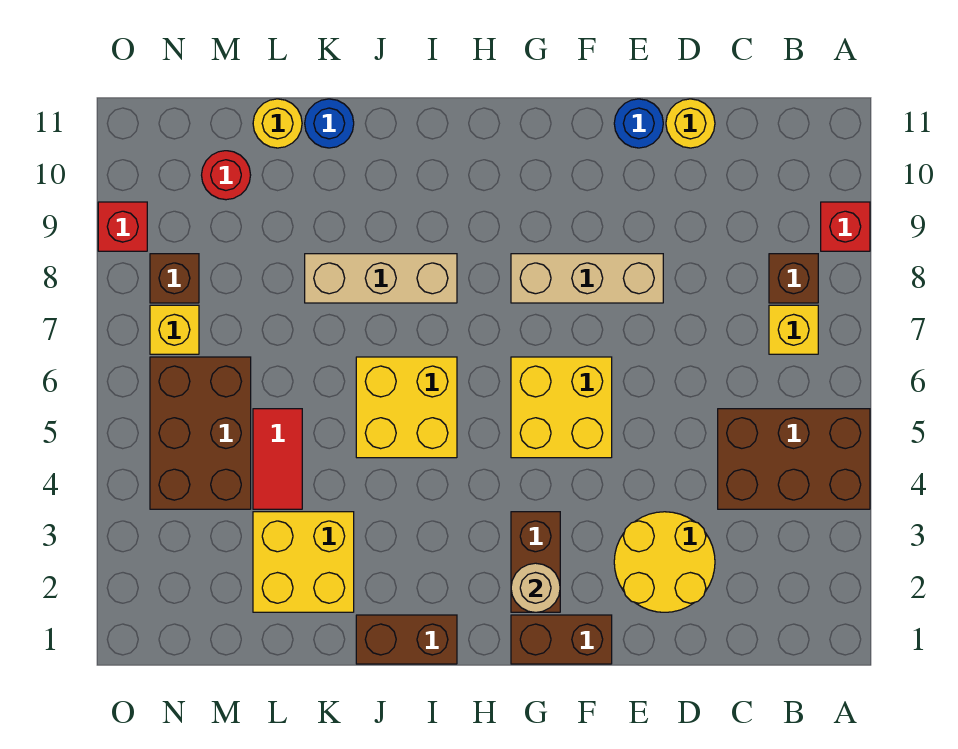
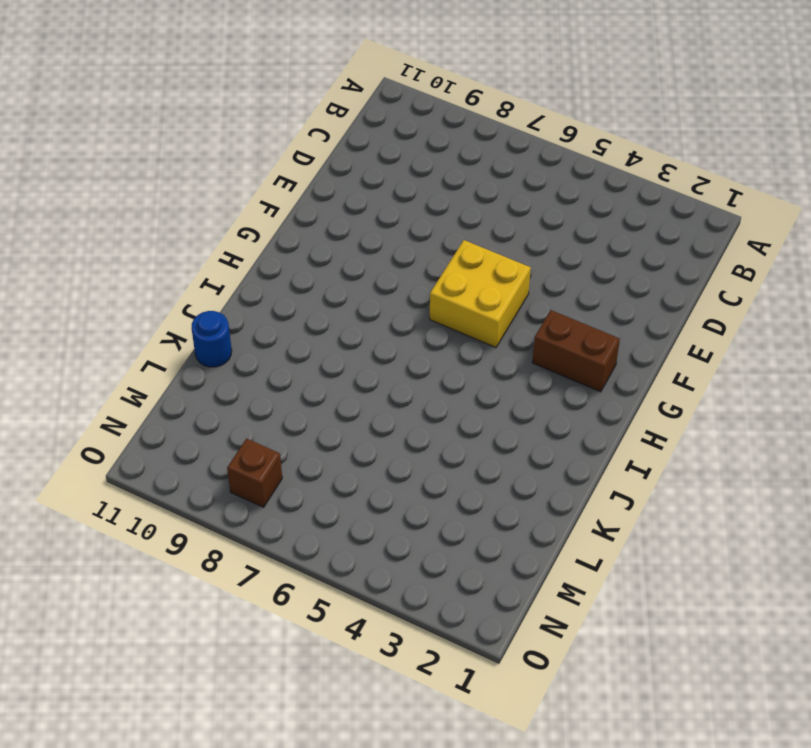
none -> brown brick A4:C5 level 1
none -> red brick A9 level 1
none -> yellow brick B7 level 1

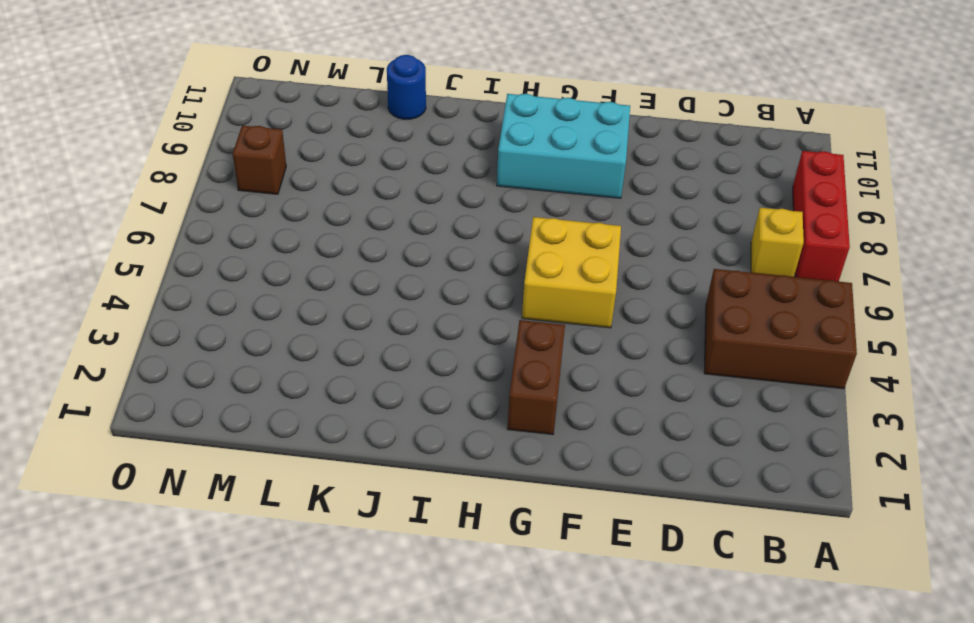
red brick A7:A9 level 1 -> red brick A9 level 1
cyan brick F9:H10 level 1 -> none
none -> brown brick B8 level 1
none -> yellow round brick D2:E3 level 1
none -> yellow round brick D11 level 1

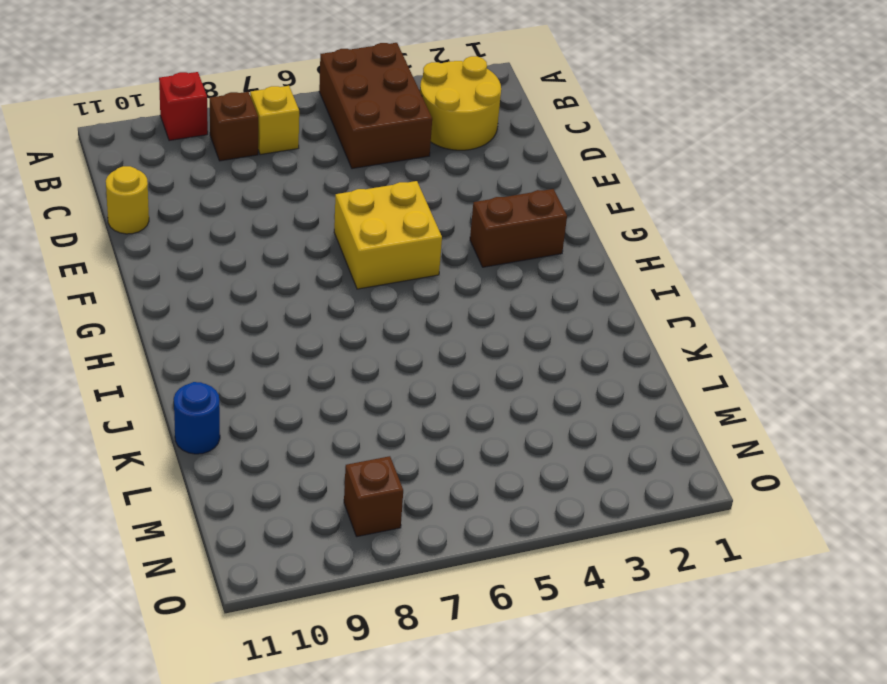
yellow round brick B2:C3 level 1 -> yellow round brick D2:E3 level 1
none -> tan brick E8:G8 level 1
none -> blue round brick E11 level 1
none -> brown brick F1:G1 level 1

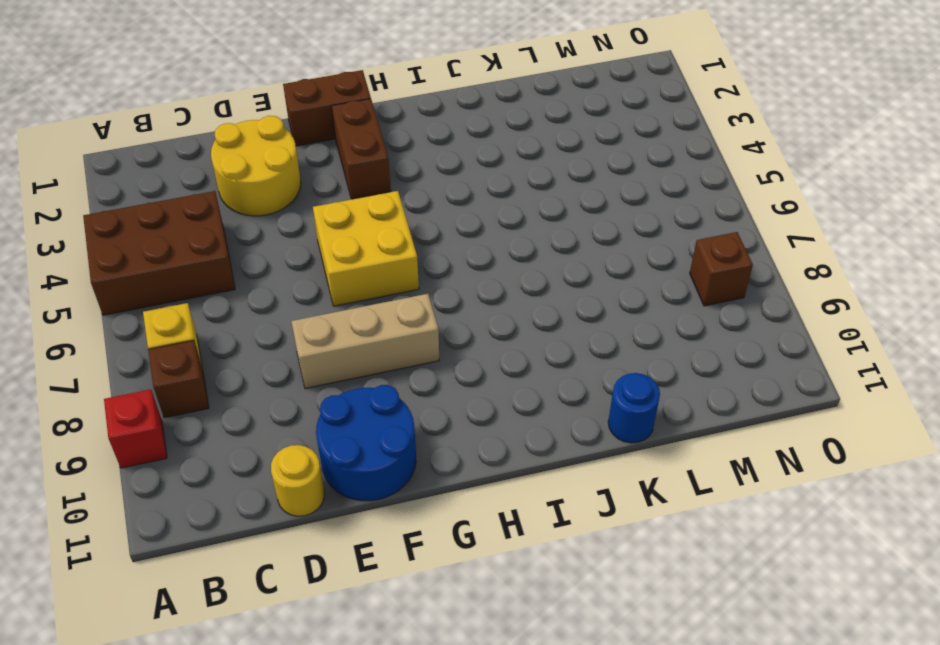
blue round brick E10:F11 level 1 -> blue round brick E11 level 1
none -> brown brick I1:J1 level 1
none -> yellow brick I5:J6 level 1
none -> tan brick I8:K8 level 1

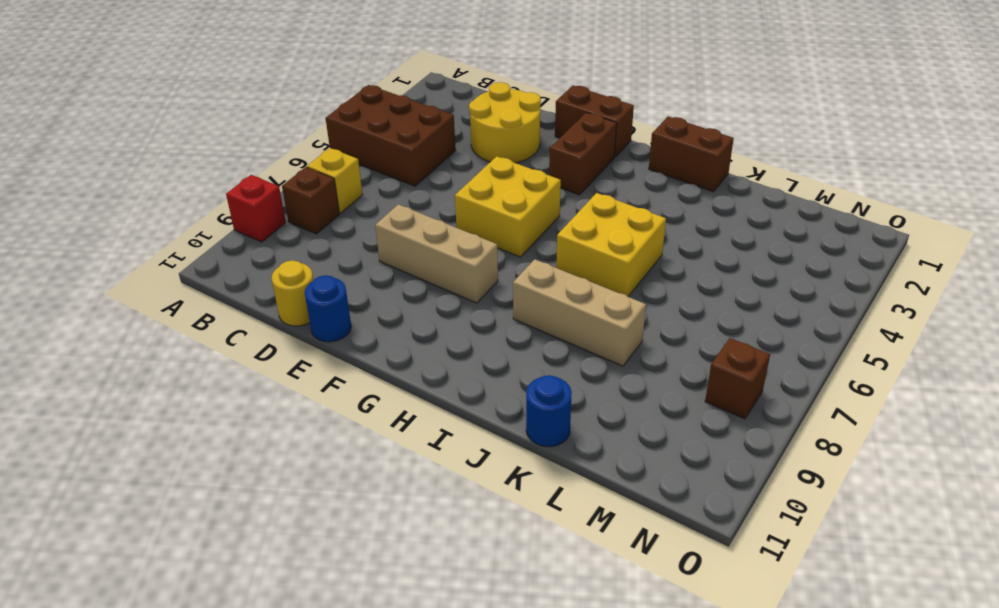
none -> yellow brick K2:L3 level 1
none -> red tile L4:L5 level 1
none -> yellow round brick L11 level 1

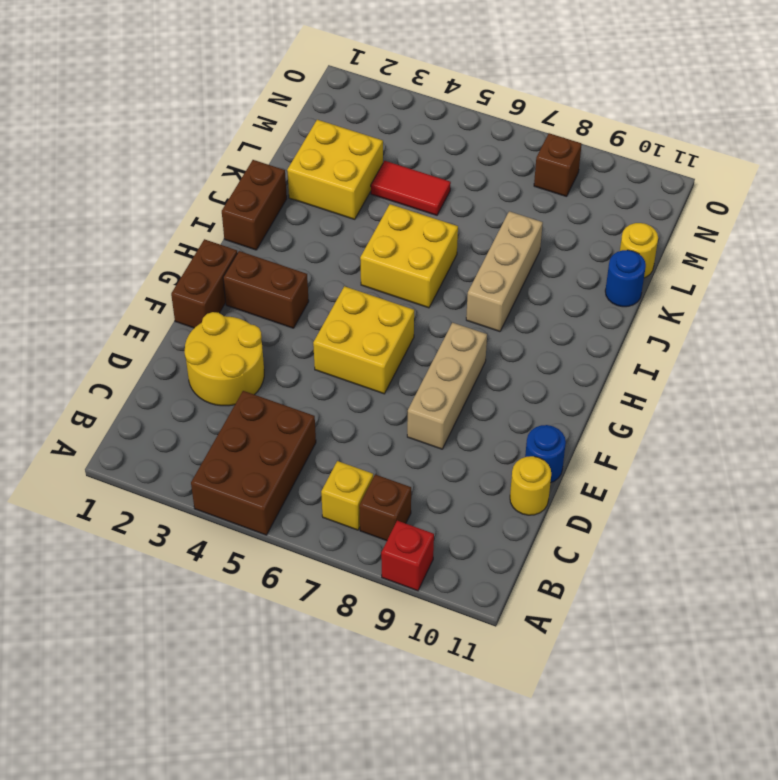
none -> brown brick M4:N6 level 1
none -> red round brick M10 level 1
none -> yellow brick N7 level 1

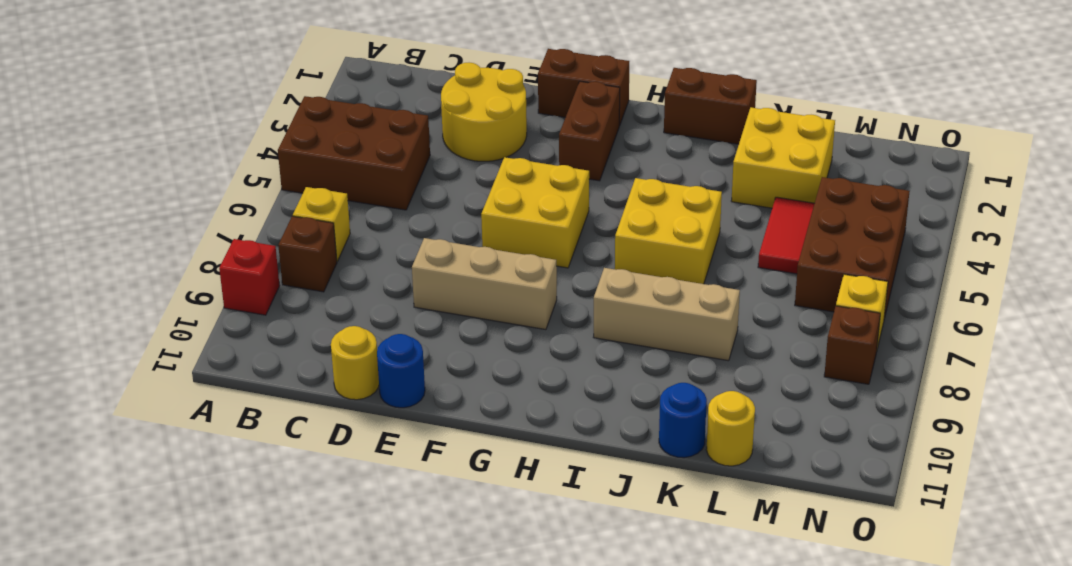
none -> red round brick M10 level 1
none -> red brick O9 level 1
none -> tan round brick G2 level 2

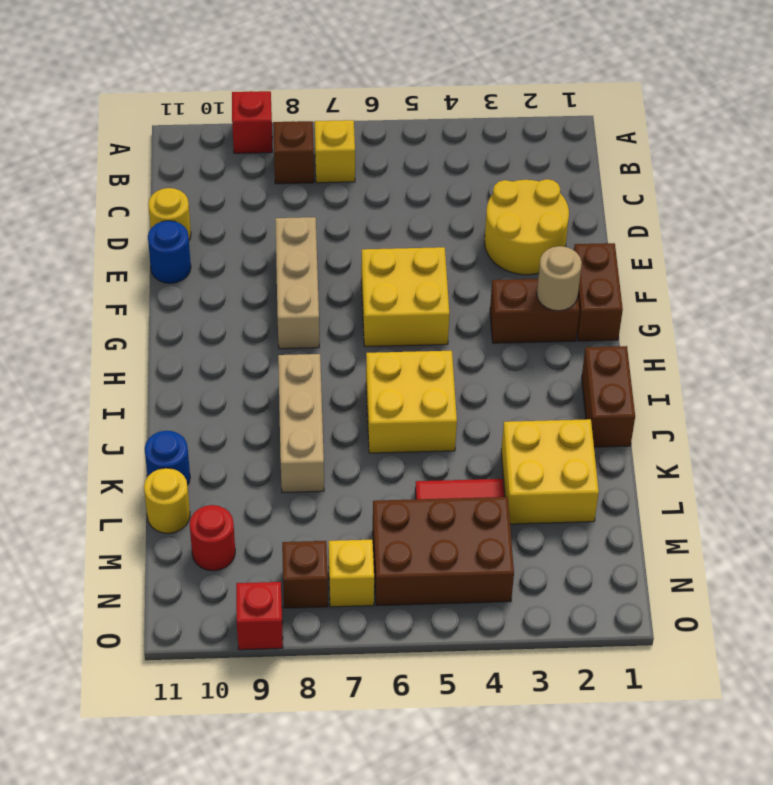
none -> brown brick A4:C5 level 1

